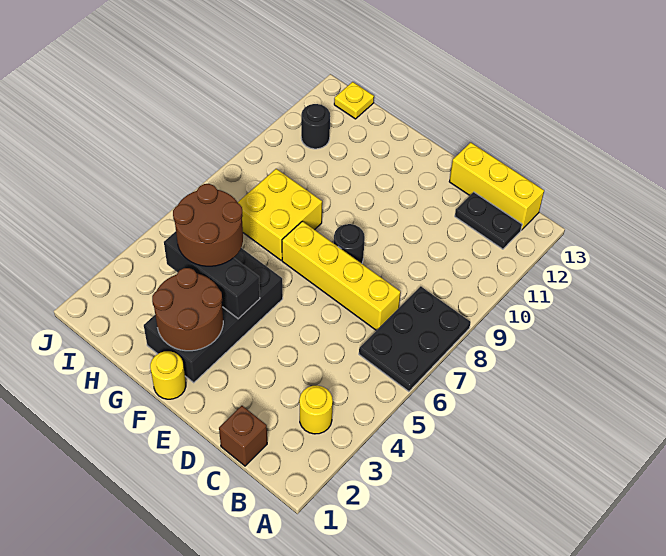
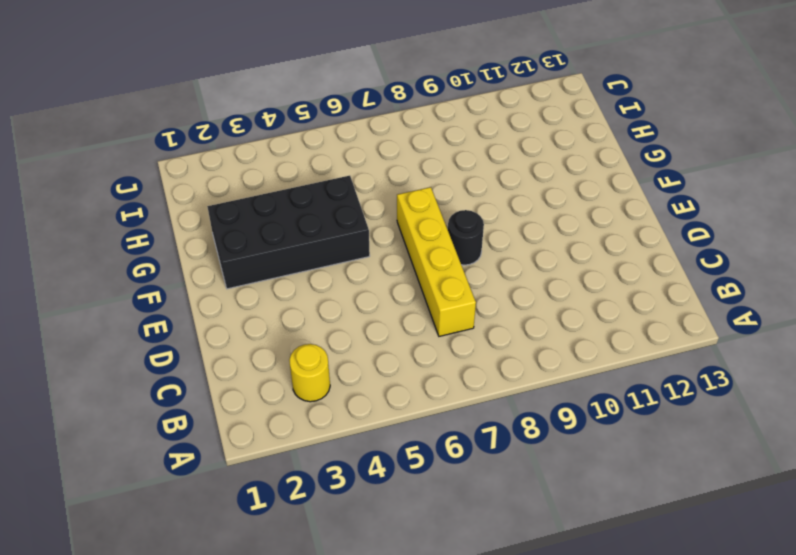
none -> black plate A6:B8 level 1
none -> black plate B12:C12 level 1
none -> yellow brick B13:D13 level 1

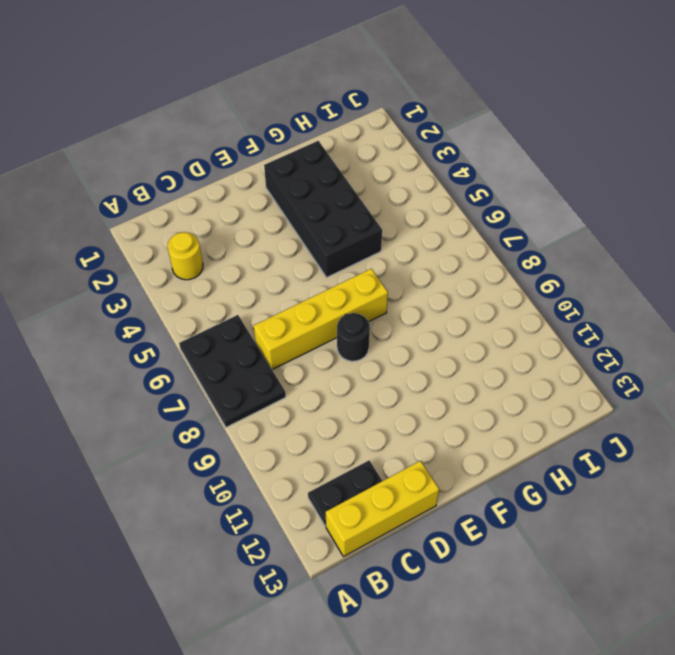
none -> brown brick C1 level 1
none -> yellow round brick F1 level 1
none -> yellow brick G7:H8 level 1

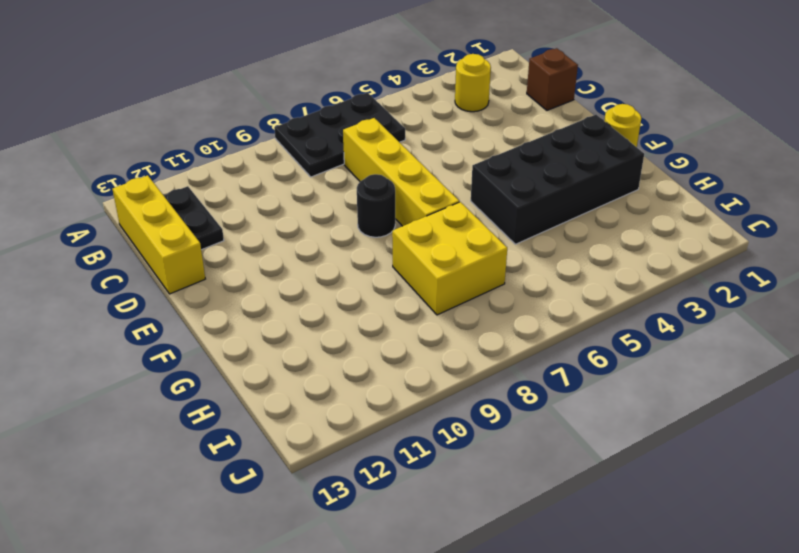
none -> black round brick I11 level 1
none -> yellow plate I13 level 1
none -> brown round brick F2:G3 level 2

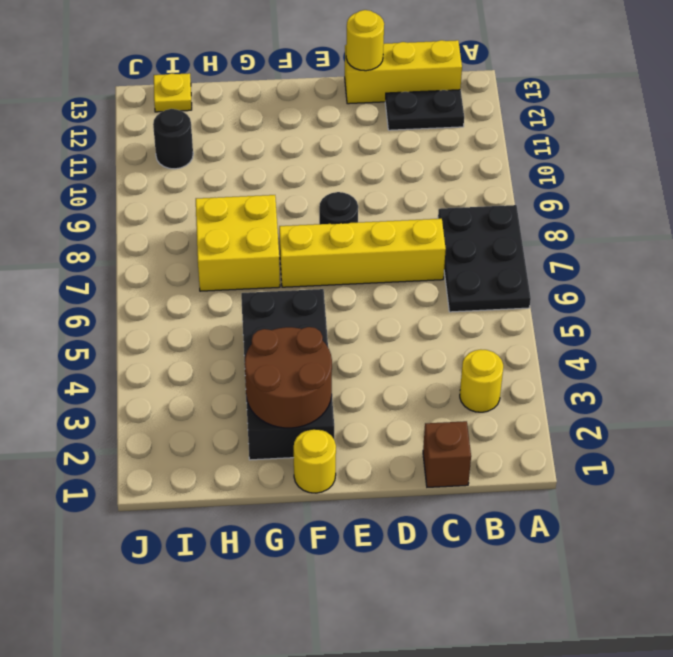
yellow round brick D13 level 2 -> none
none -> black brick F4:H4 level 2
none -> brown round brick G4:H5 level 3

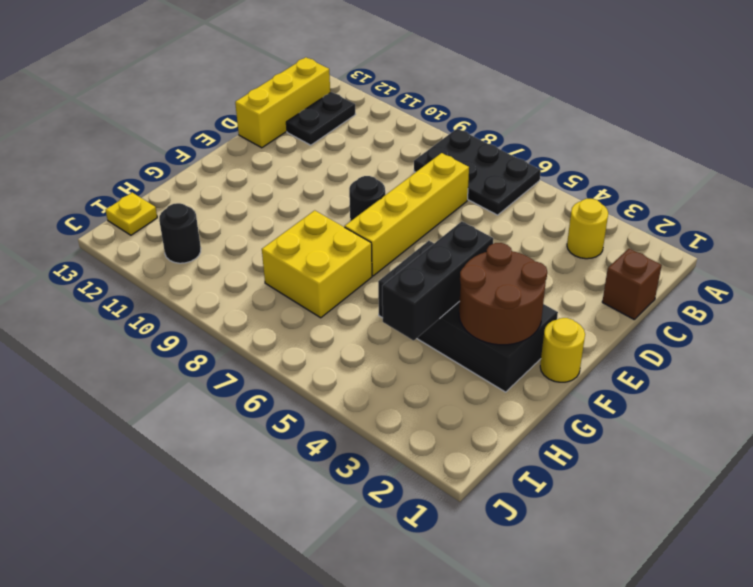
none -> brown round brick G4:H5 level 3

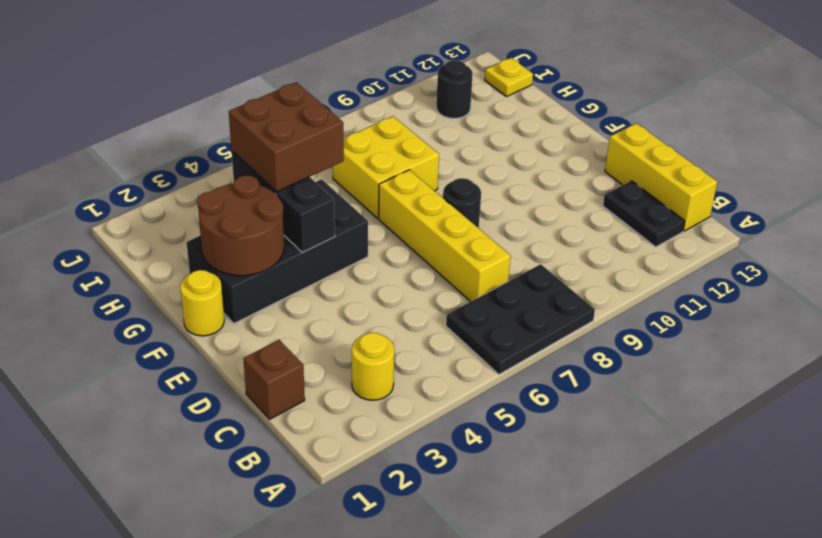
brown brick G4:H5 level 3 -> brown round brick G4:H5 level 3

